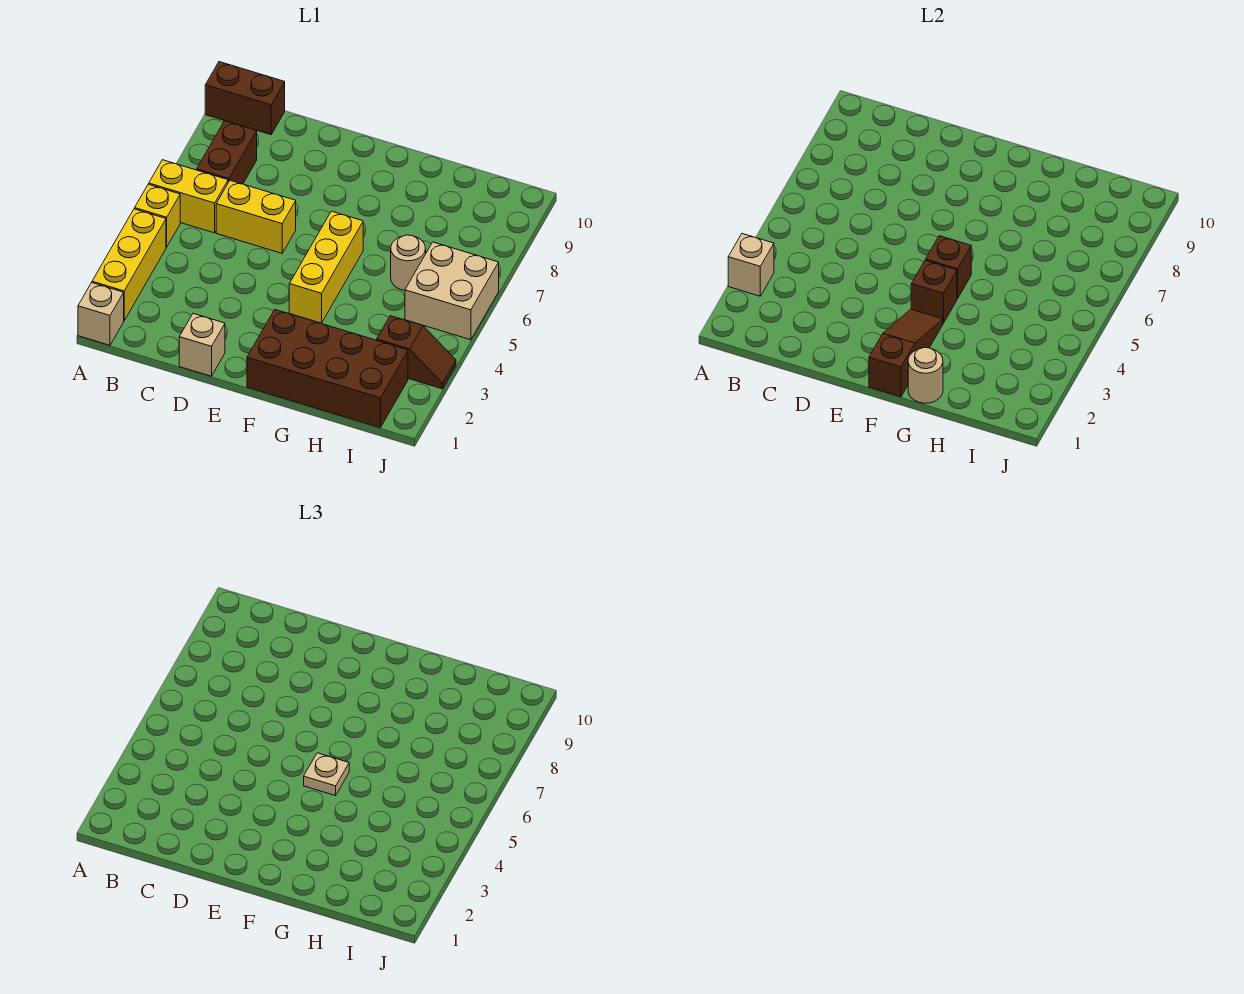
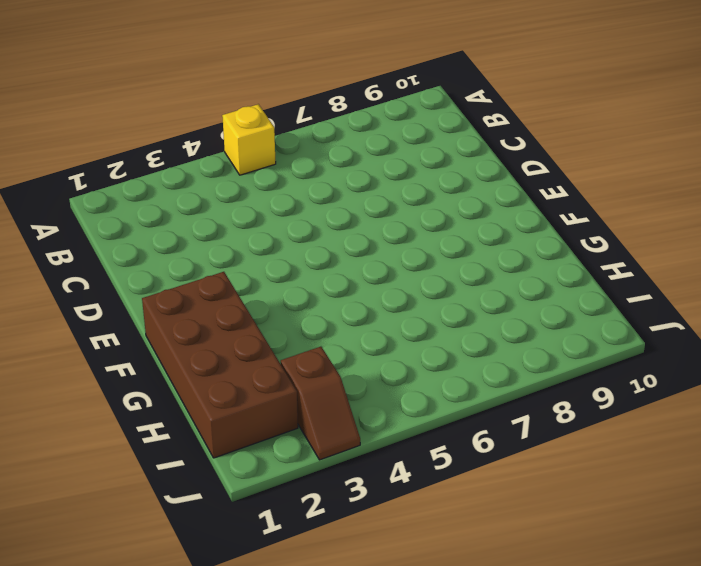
none -> tan brick A1 level 1
none -> yellow brick A2:A4 level 1
none -> yellow brick A6:B6 level 1

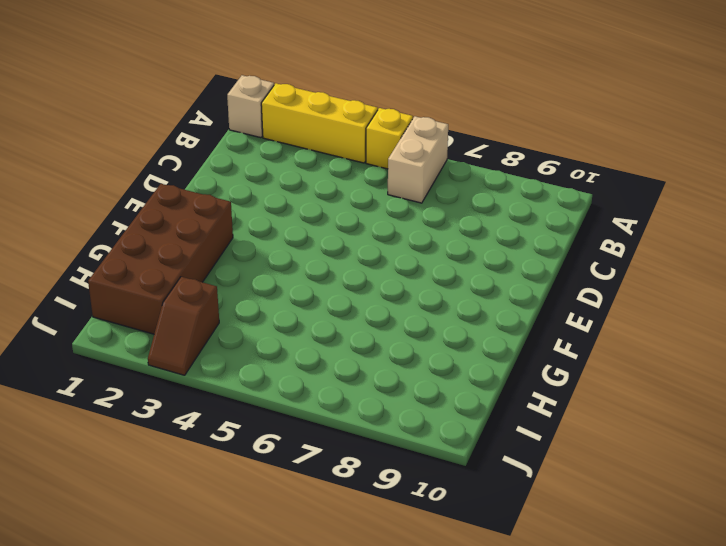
tan brick A6:B6 level 1 -> yellow brick A6:B6 level 1
none -> brown brick A10:B10 level 1
none -> brown brick B7:B8 level 1
none -> yellow brick C6:D6 level 1

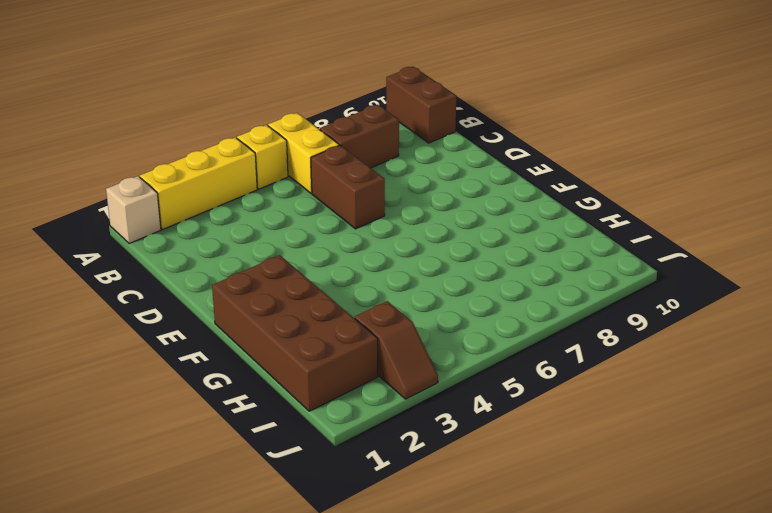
brown brick C6:D6 level 1 -> yellow brick C6:D6 level 1
none -> tan brick D1 level 1
none -> yellow brick F4:F6 level 1
none -> tan round brick H6 level 1

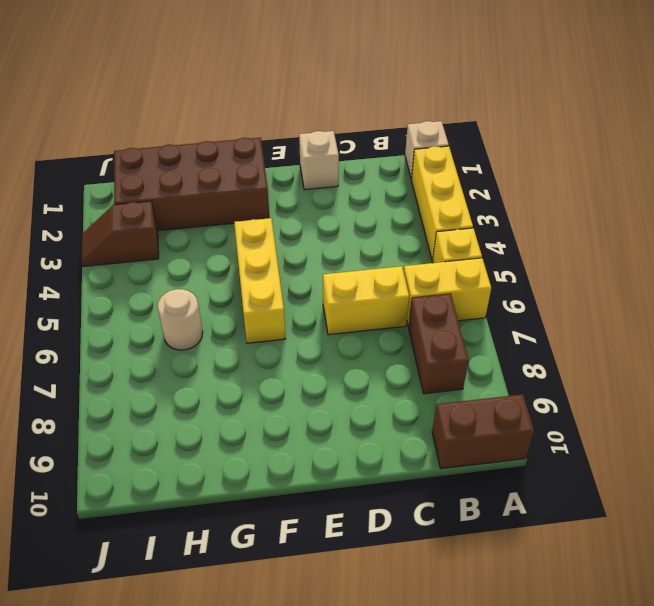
none -> tan brick I5:J6 level 1
none -> tan brick A3 level 2
none -> brown slope F1:F3 level 2 top 1

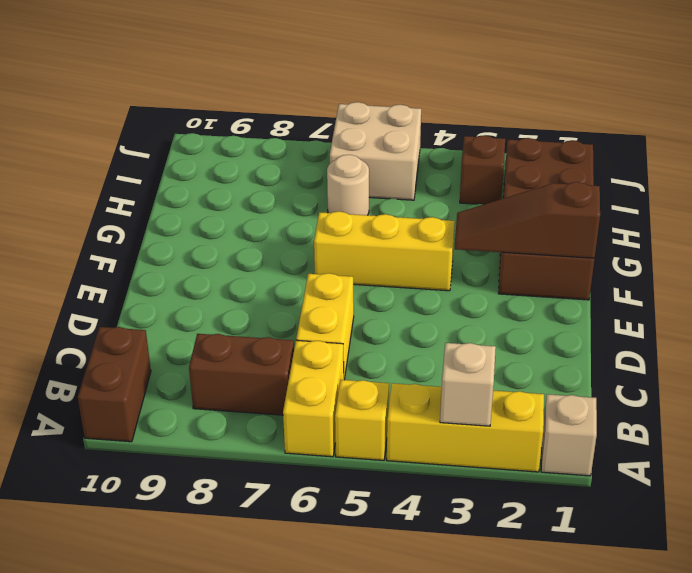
none -> tan brick D1 level 1
none -> brown brick F4 level 2
none -> brown brick F5 level 2

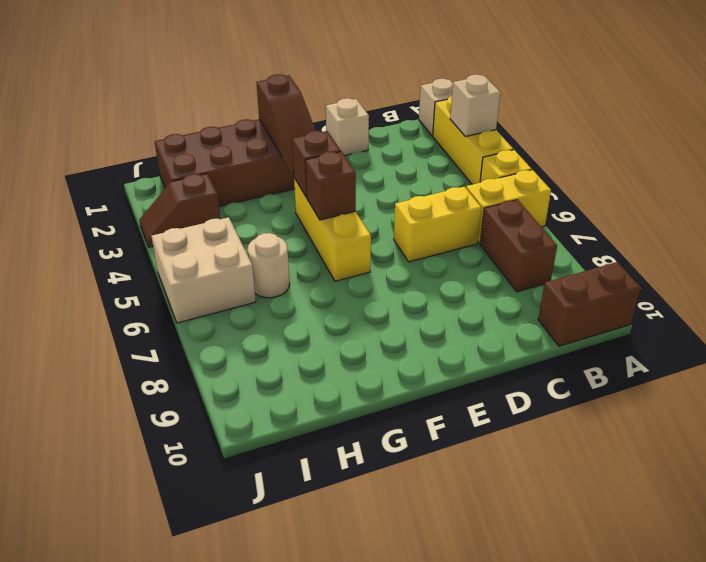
none -> tan round brick G1 level 2
none -> tan plate F5 level 3

